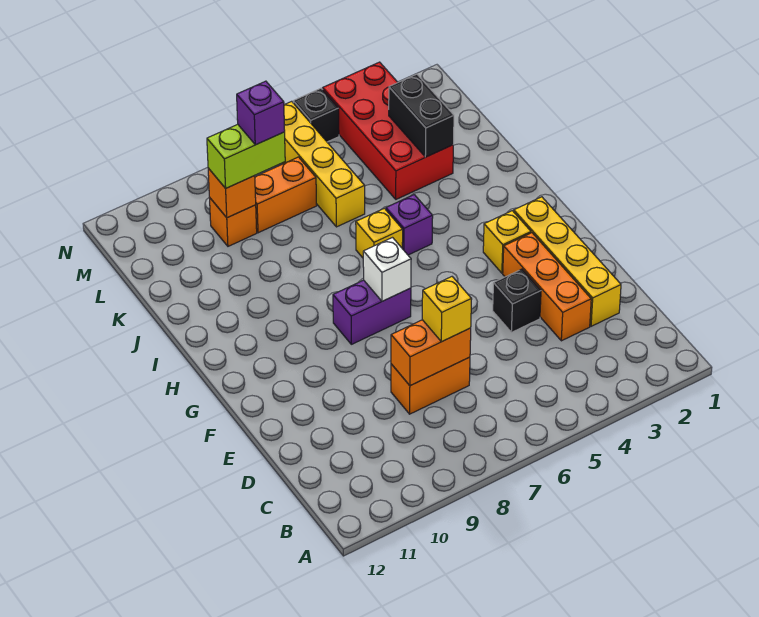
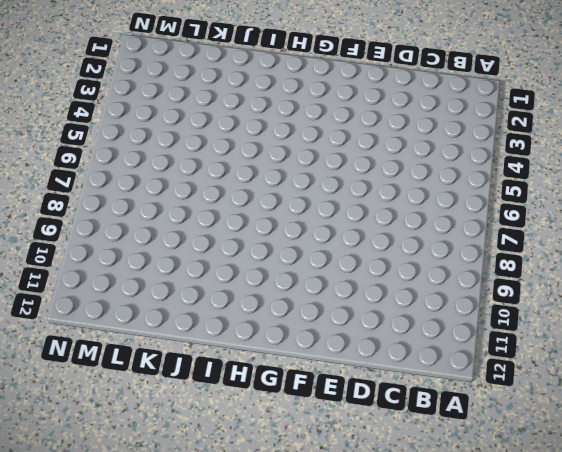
none -> yellow brick D2:G2 level 1
none -> orange brick D3:F3 level 1
none -> orange brick D7:D8 level 1

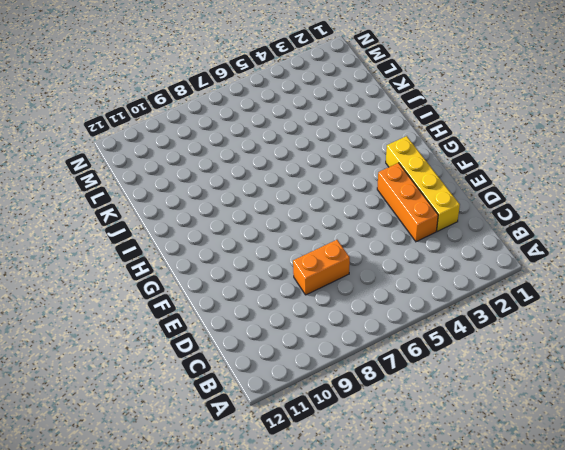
none -> black brick E4 level 1
none -> yellow brick G3 level 1
none -> purple brick G7:G8 level 1

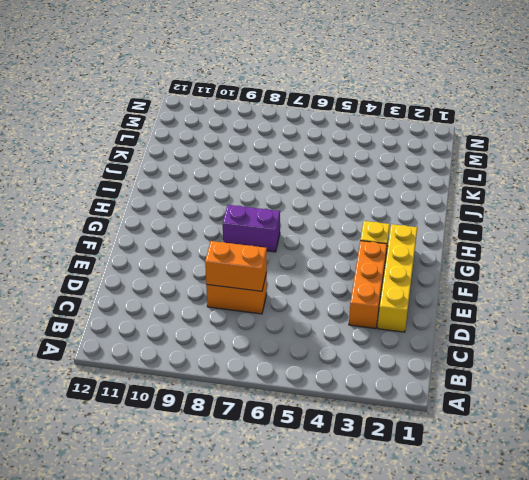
none -> black brick E4 level 1
none -> purple brick I5 level 1
none -> yellow brick I6 level 1

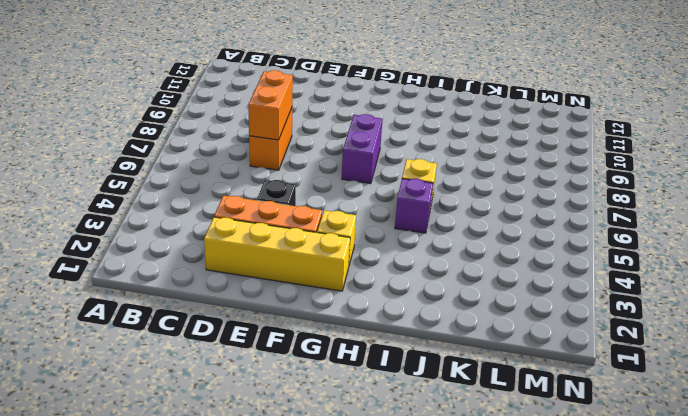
none -> red brick K3:N4 level 1
none -> yellow brick K6:N6 level 1
none -> orange brick L7:L8 level 1

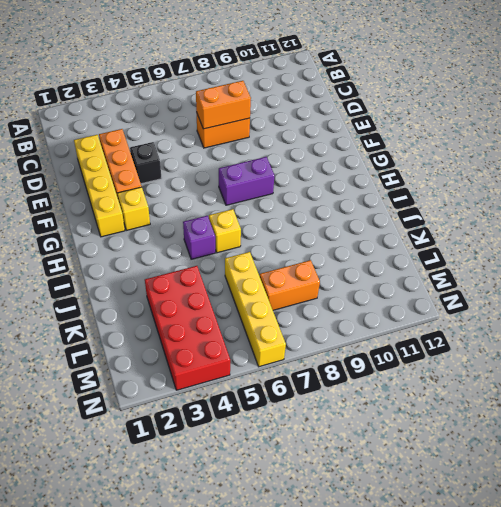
none -> orange brick L9 level 1
none -> black brick N5 level 1
none -> white brick G7 level 2

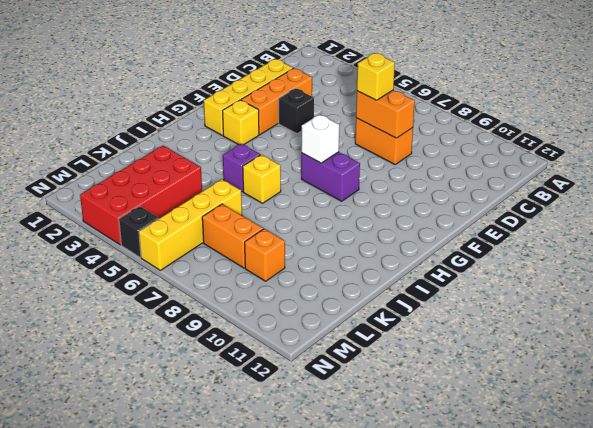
none -> black brick K3:L3 level 2
none -> orange brick L9 level 2
none -> lime brick L8:L9 level 3

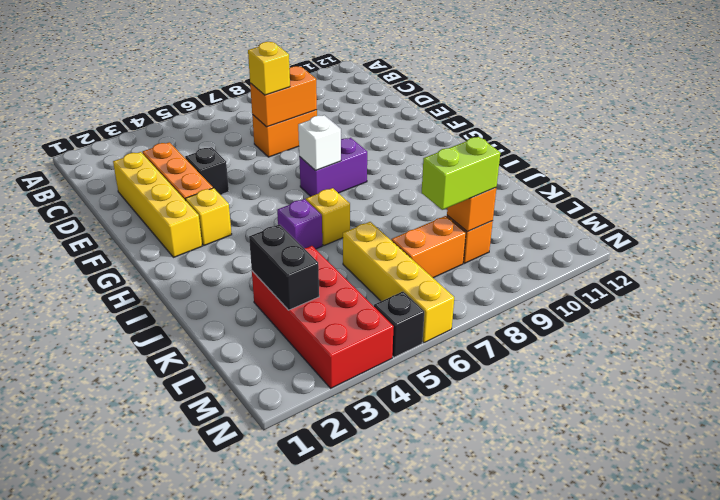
none -> purple brick L8 level 4

